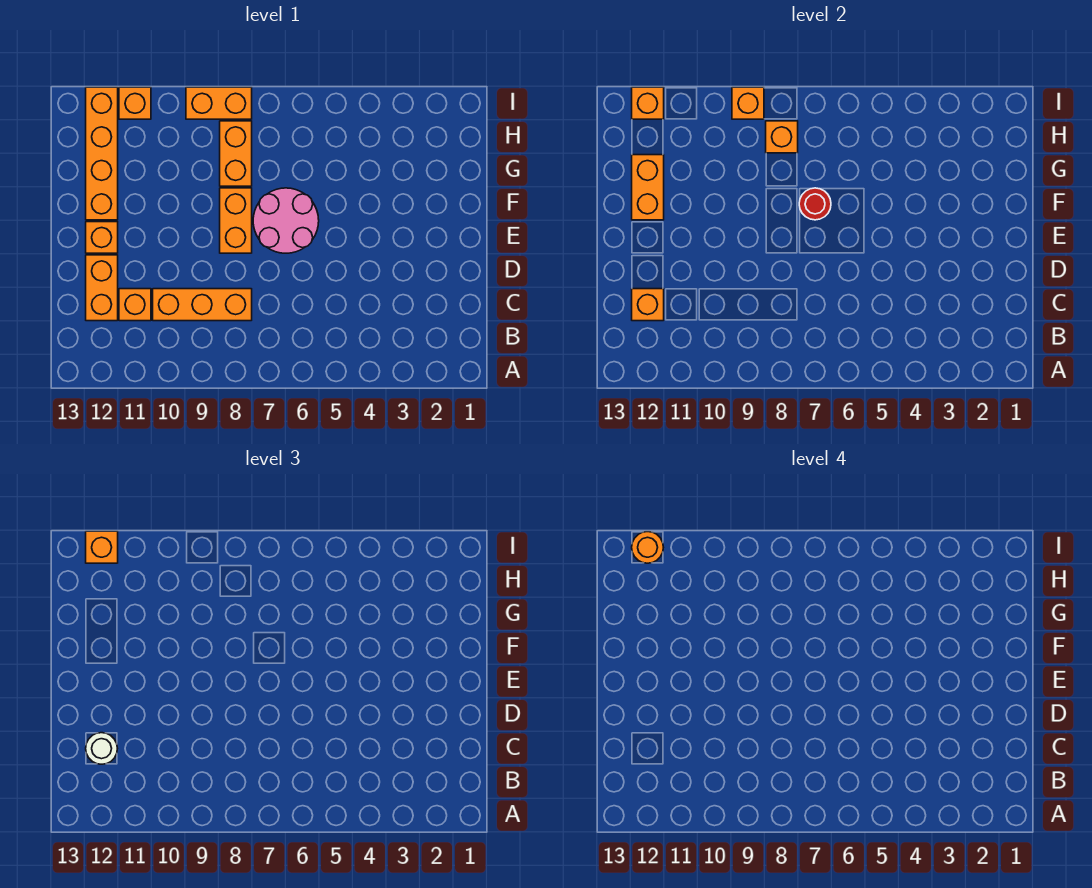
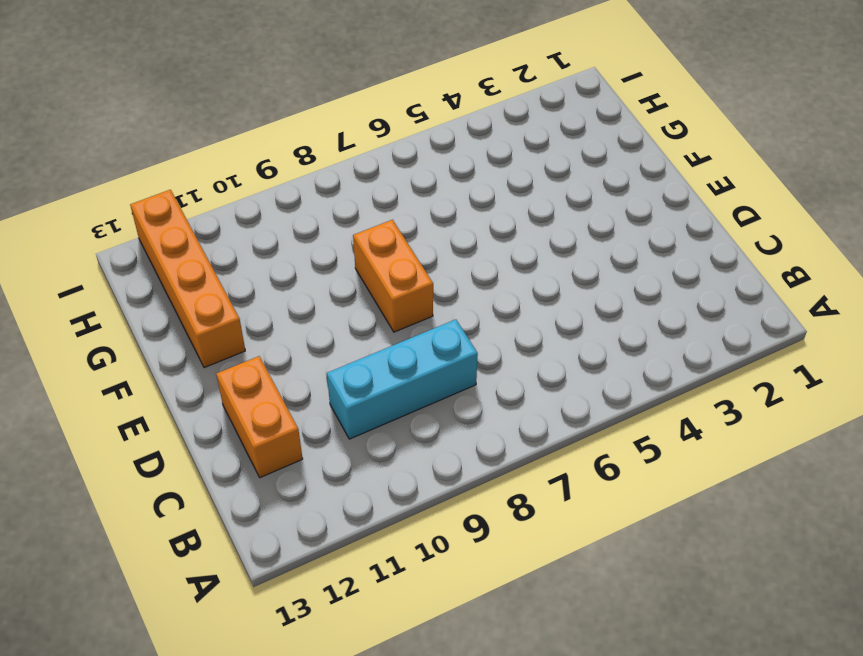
cyan brick C8:C10 level 1 -> orange brick C8:C10 level 1
none -> orange brick C11 level 1
none -> pink round brick E6:F7 level 1
none -> orange brick E12 level 1

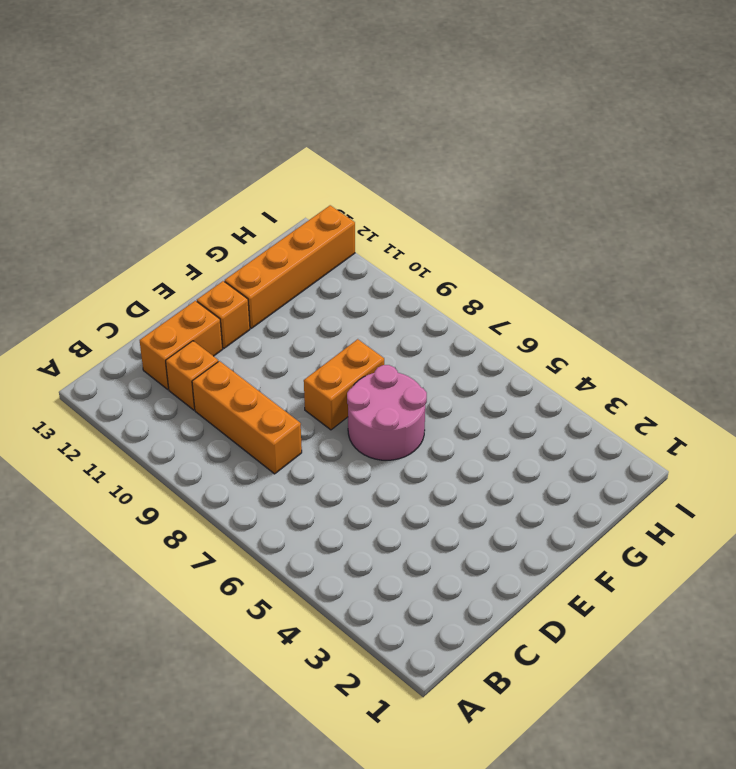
none -> orange brick G8:H8 level 1
none -> orange brick I8:I9 level 1
none -> orange brick I11 level 1

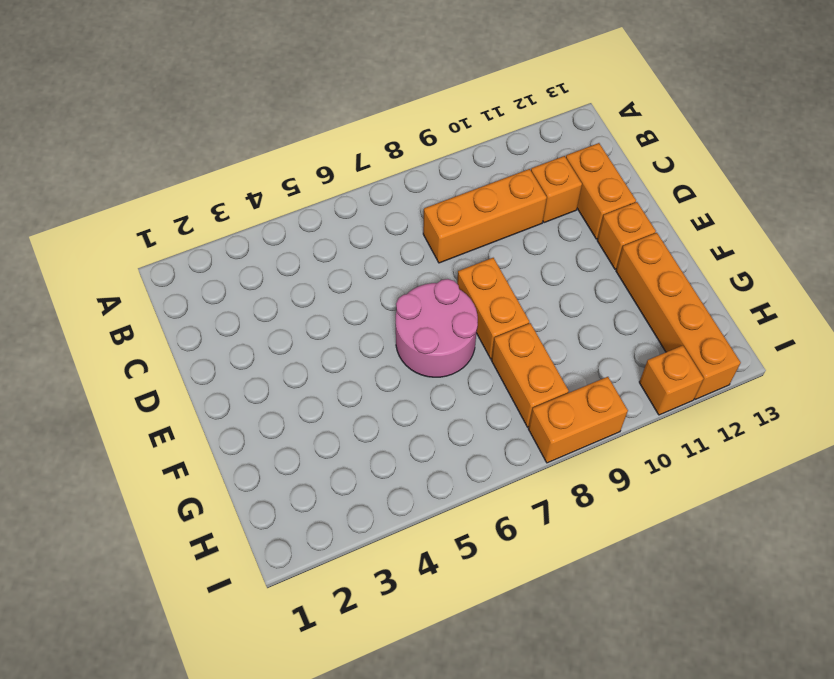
none -> orange brick C12 level 2
none -> red round brick F7 level 2
none -> orange brick F12:G12 level 2

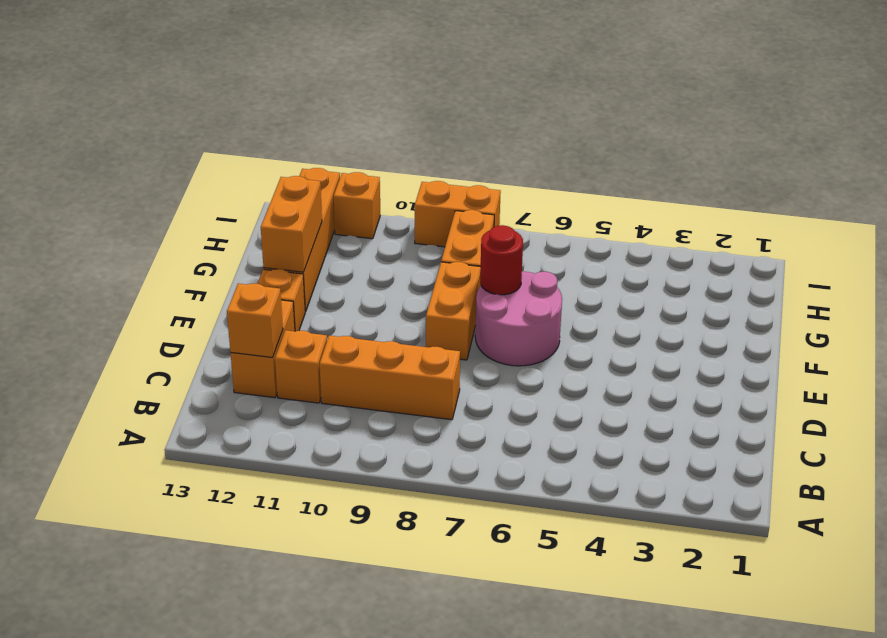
none -> orange brick H8 level 2
none -> orange brick I9 level 2
none -> orange brick I12 level 2

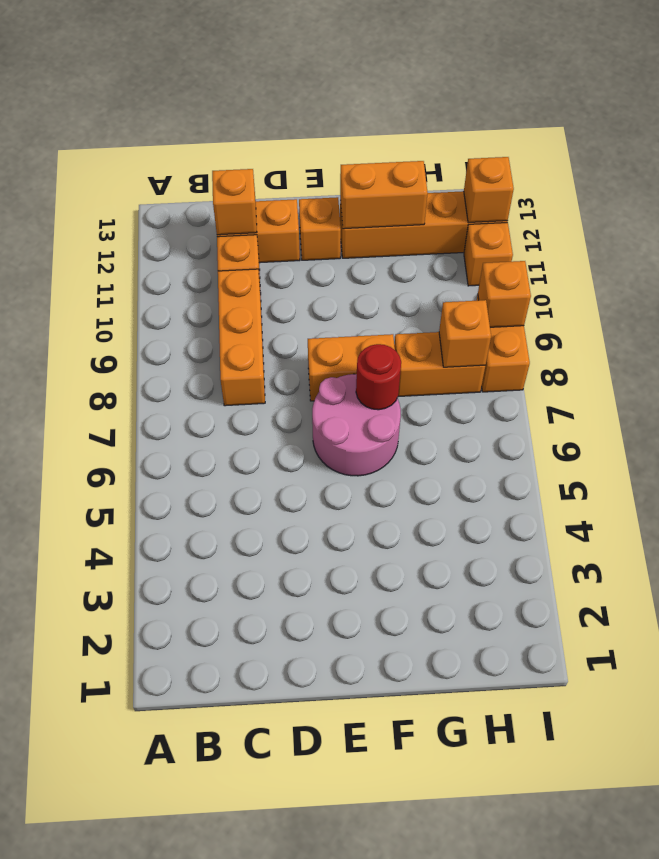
none -> white round brick C12 level 3
none -> orange brick I12 level 3
none -> orange round brick I12 level 4

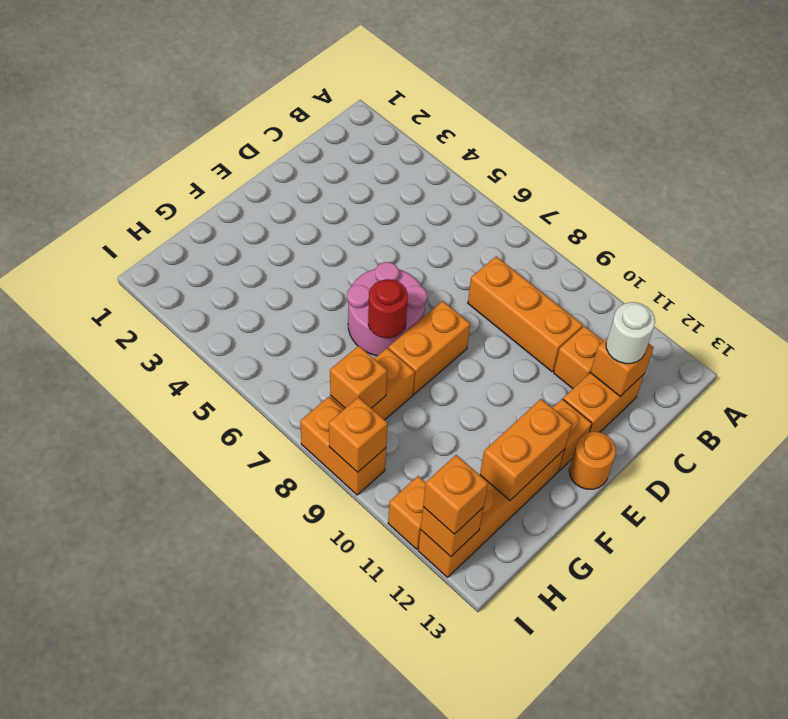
orange round brick E13 level 1 -> orange round brick I12 level 4

